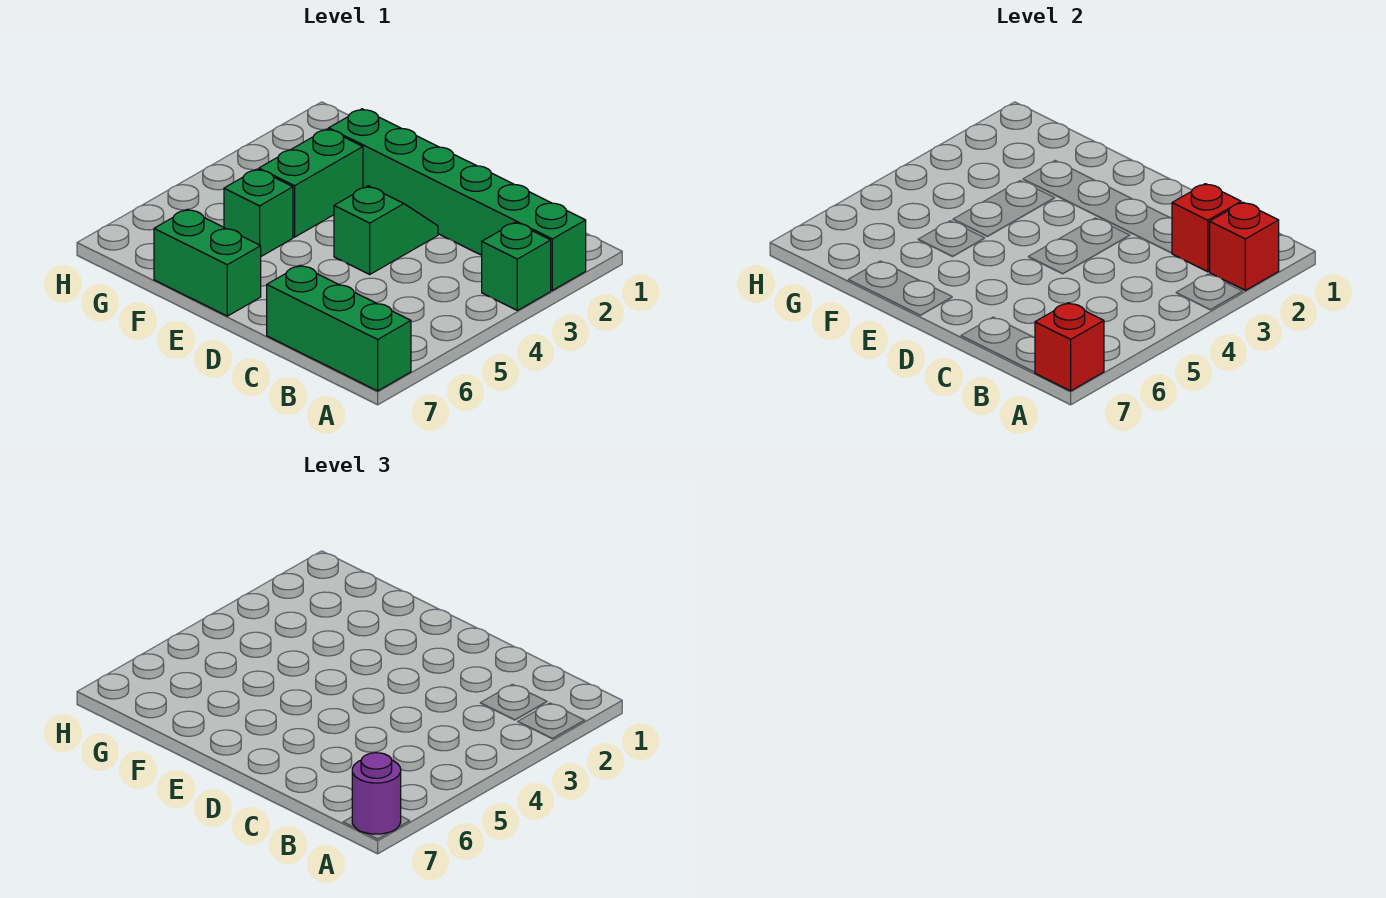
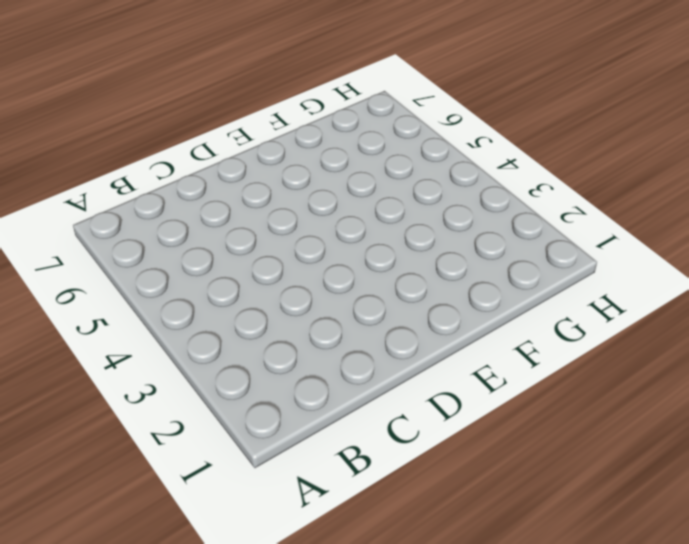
none -> green brick A2:F2 level 1
none -> green brick A3 level 1

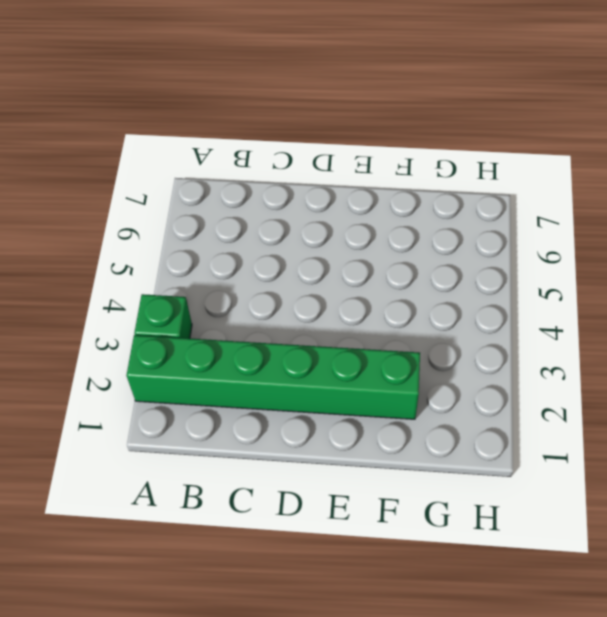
none -> green brick A7:C7 level 1
none -> green slope D3:D4 level 1 top 4

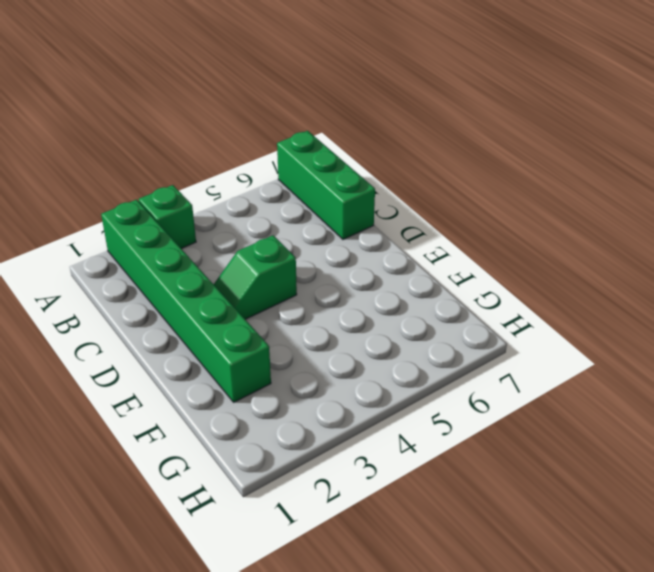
none -> green brick E7:F7 level 1
none -> green brick F3:F4 level 1

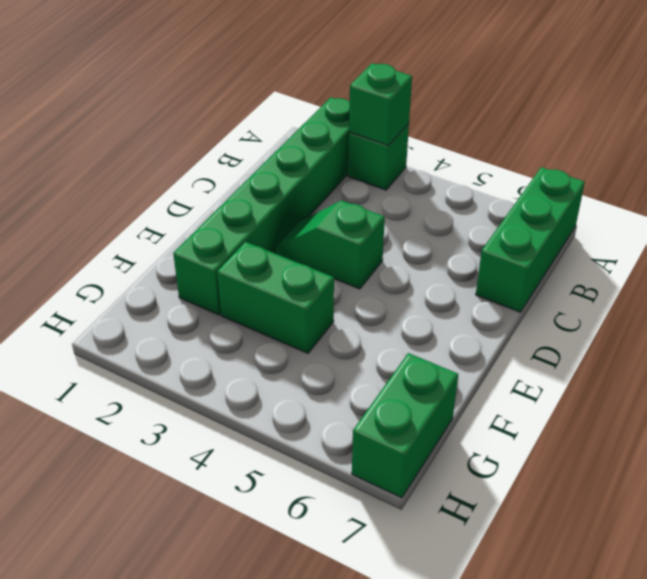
green brick A3 level 2 -> green brick F5 level 1
green brick G7:H7 level 1 -> green brick E7:F7 level 1
none -> red brick A2 level 2
none -> red brick A7 level 2

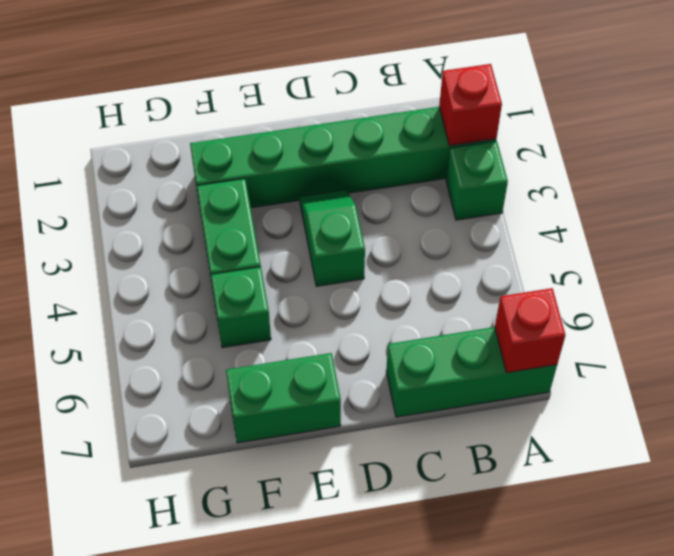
none -> red brick B2 level 2
none -> purple round brick A7 level 3

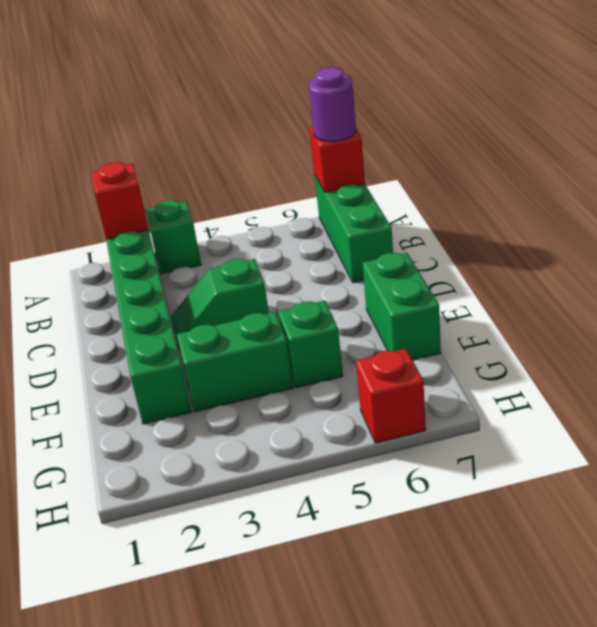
red brick H6 level 1 -> red brick B2 level 2

